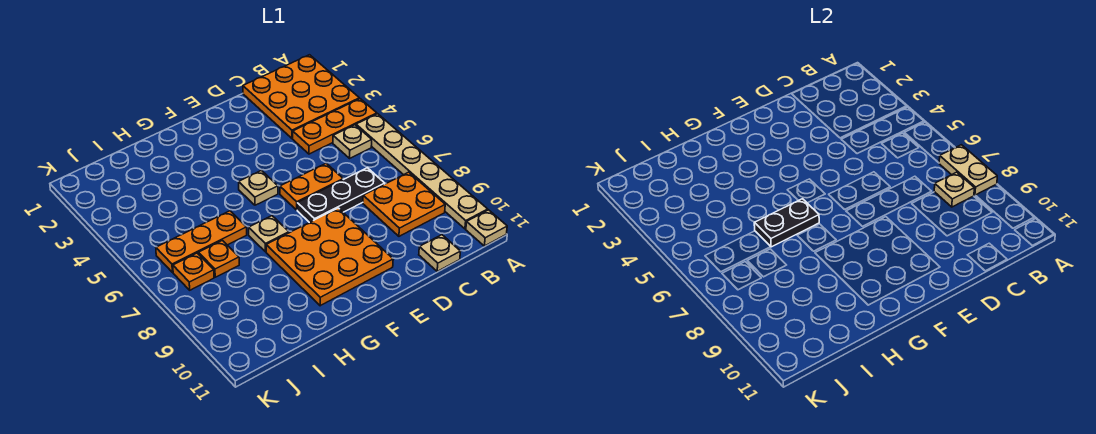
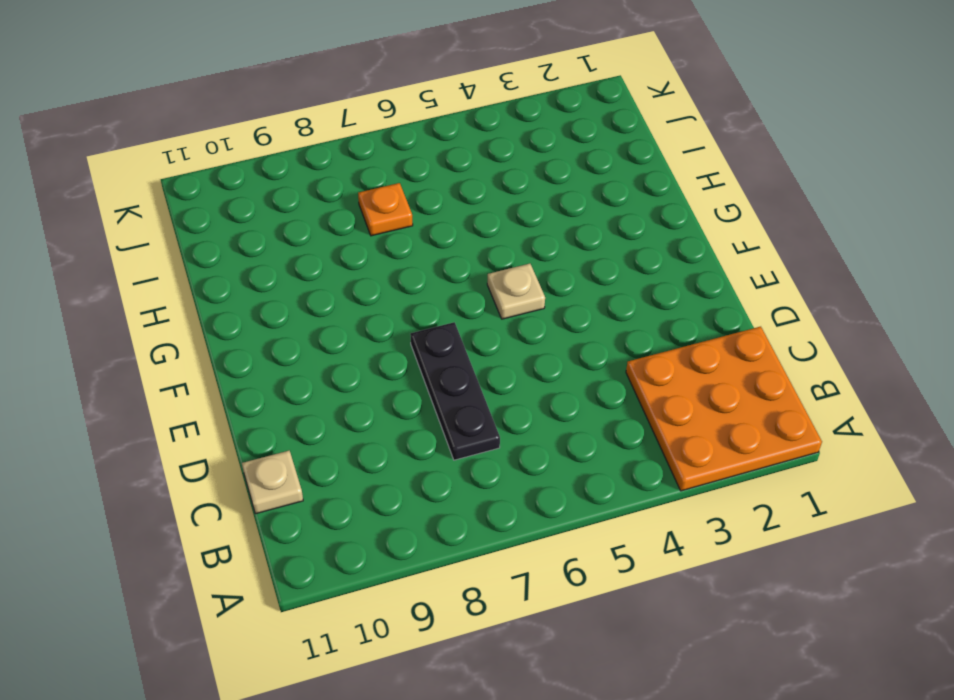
none -> orange plate A4:C4 level 1
none -> tan plate A5:A10 level 1
none -> tan plate A11 level 1

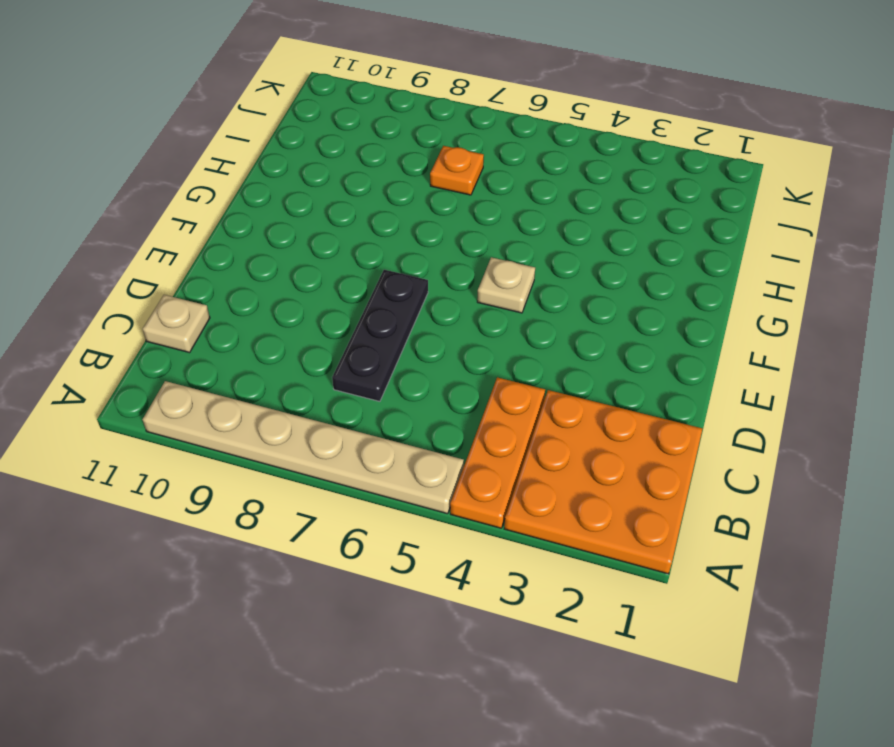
none -> tan plate A11 level 1
none -> tan plate B5 level 1
none -> orange plate B8:C9 level 1

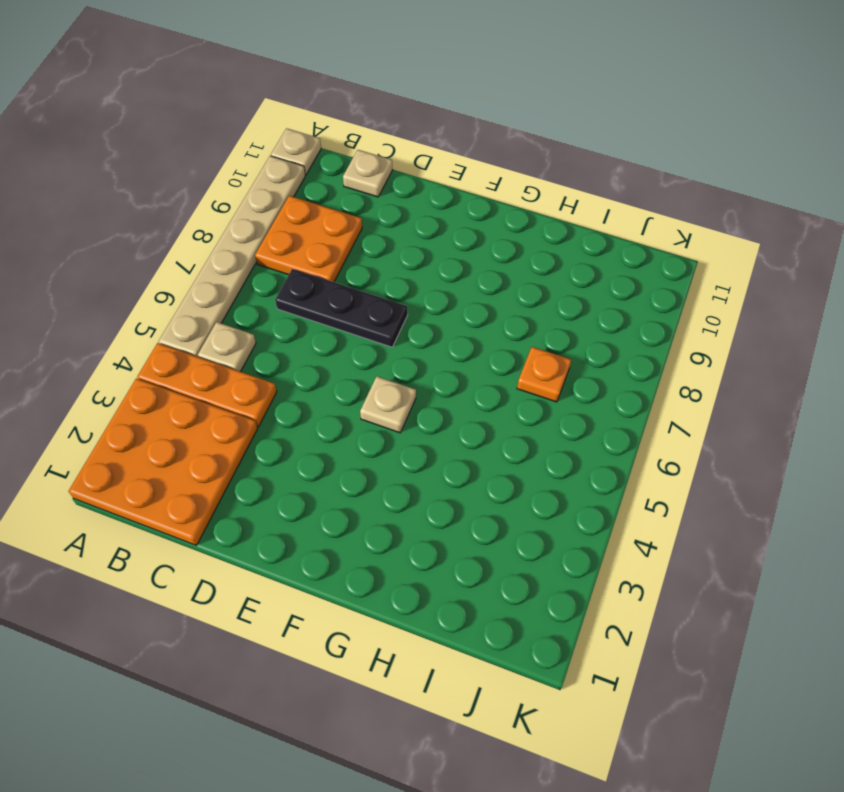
none -> orange plate D6:E6 level 1
none -> orange plate E8:G10 level 1
none -> tan plate G7 level 1

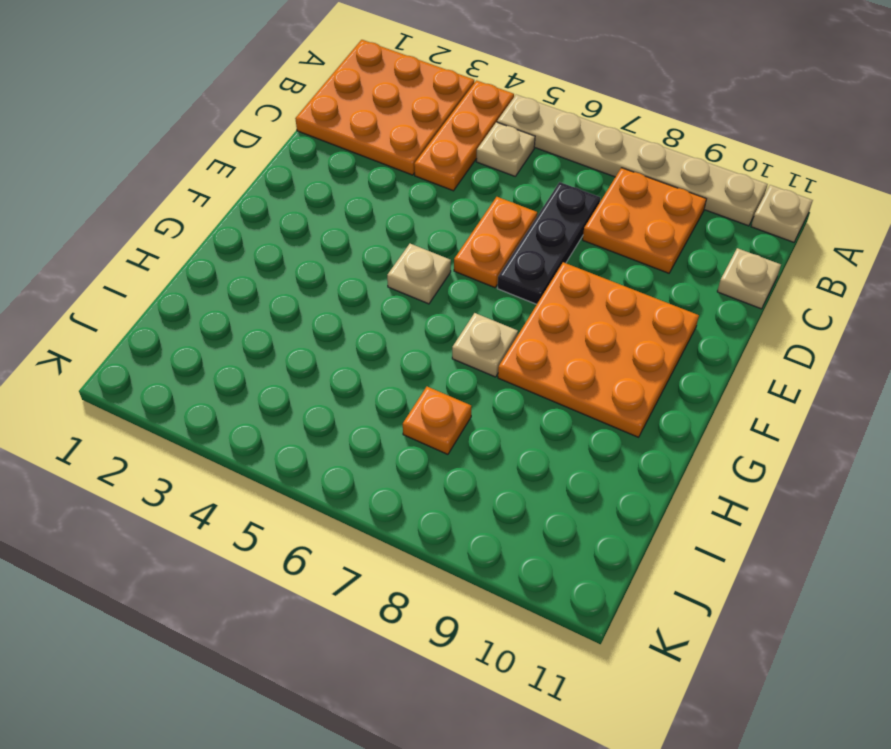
none -> orange plate H6:J6 level 1
none -> orange plate J7 level 1
none -> tan plate A7:A8 level 2

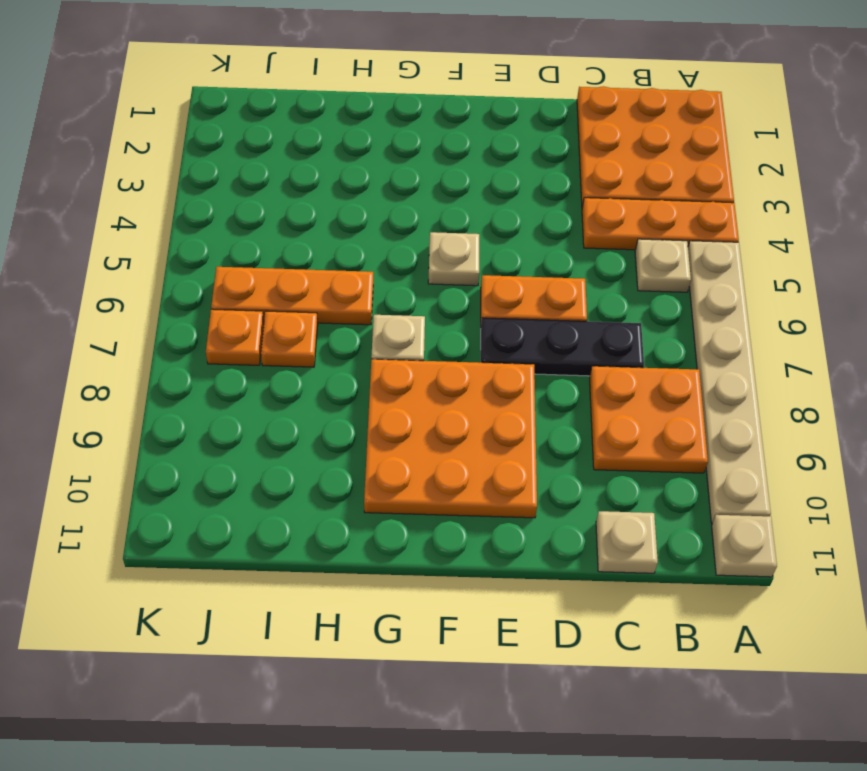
none -> tan plate A7:A8 level 2
none -> tan plate B8 level 2
none -> black plate G6:H6 level 2

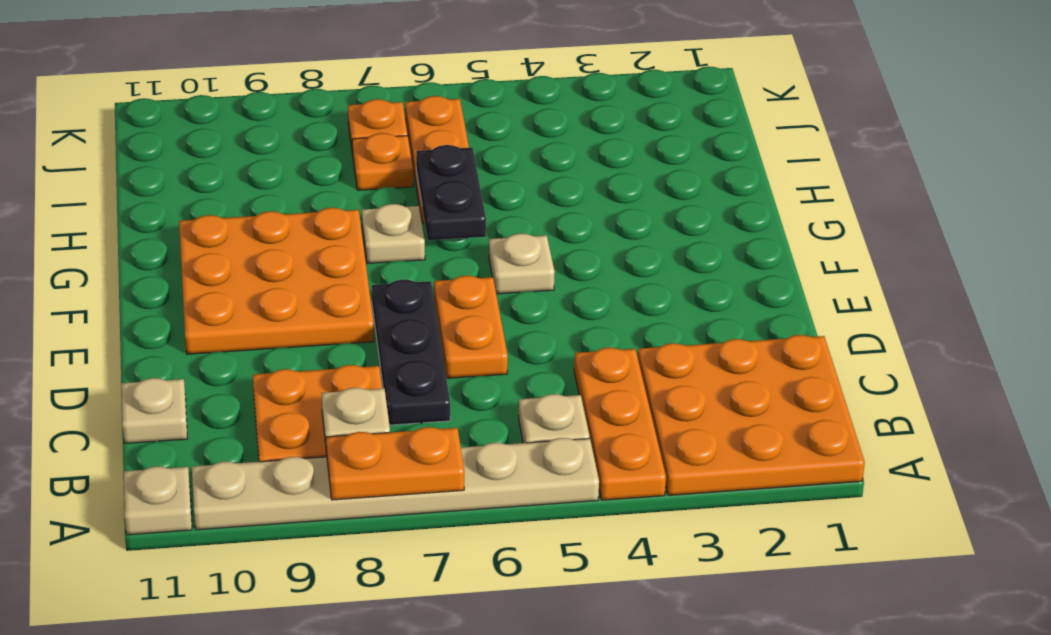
orange plate A7:A8 level 2 -> tan plate A7:A8 level 2

